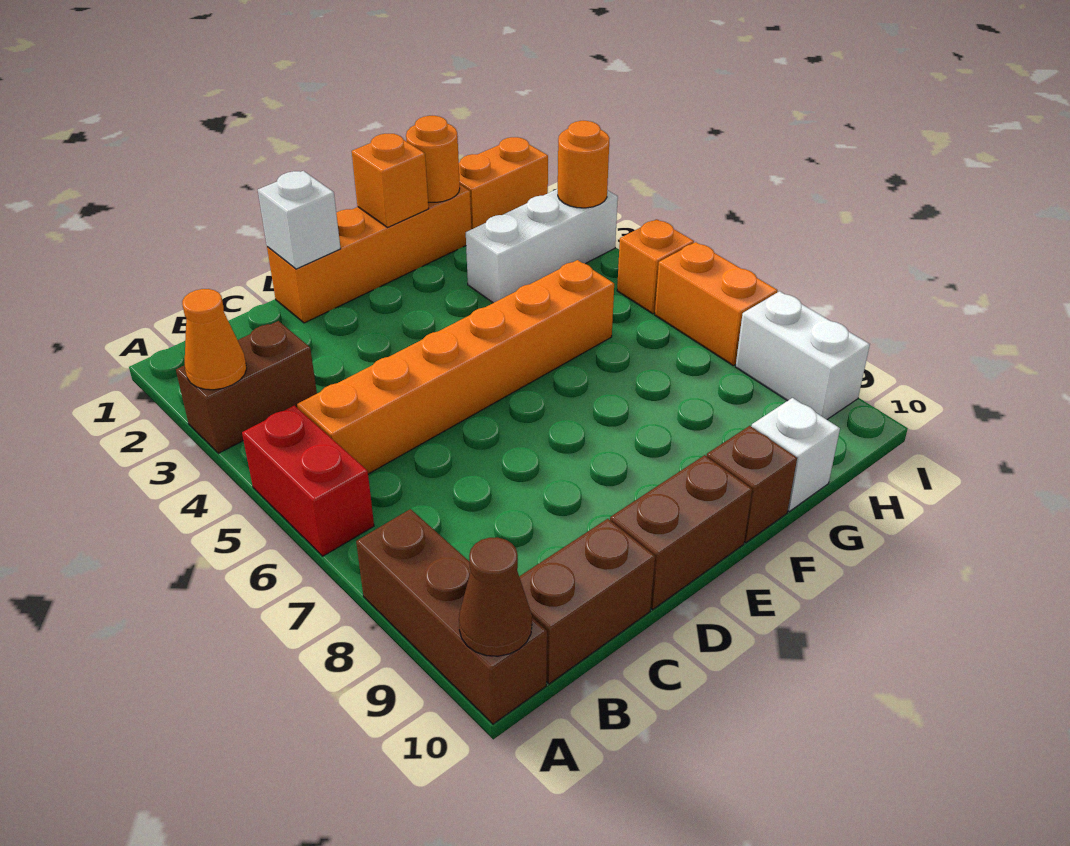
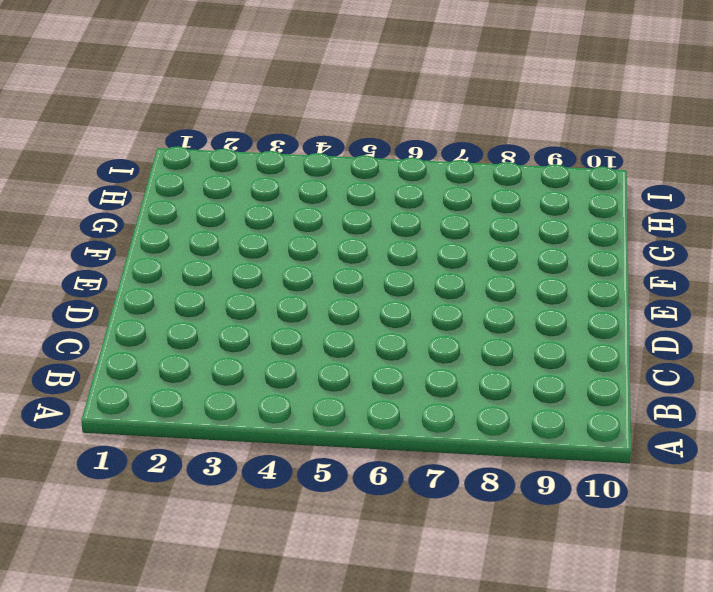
none -> brown brick A3:B3 level 1
none -> red brick A5:A6 level 1
none -> brown brick A8:A10 level 1

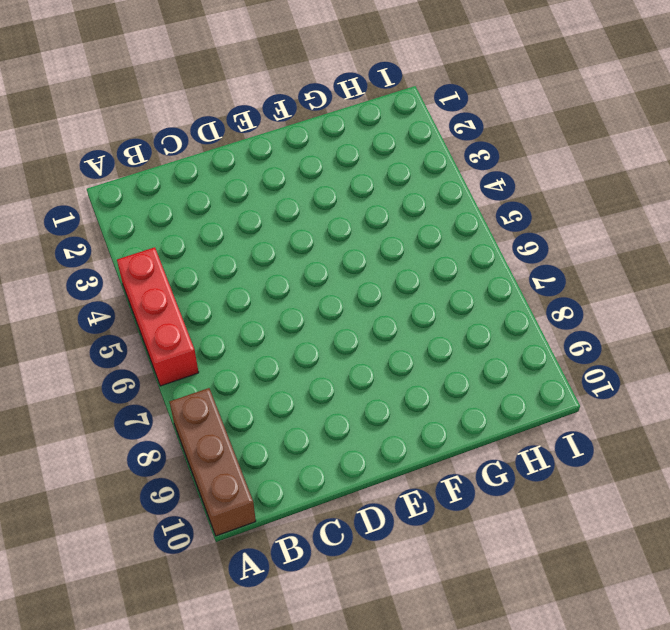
red brick A4:A6 level 1 -> red brick A5:A6 level 1
none -> brown brick A3:B3 level 1
none -> orange brick B5:G5 level 1
none -> brown brick B10:C10 level 1

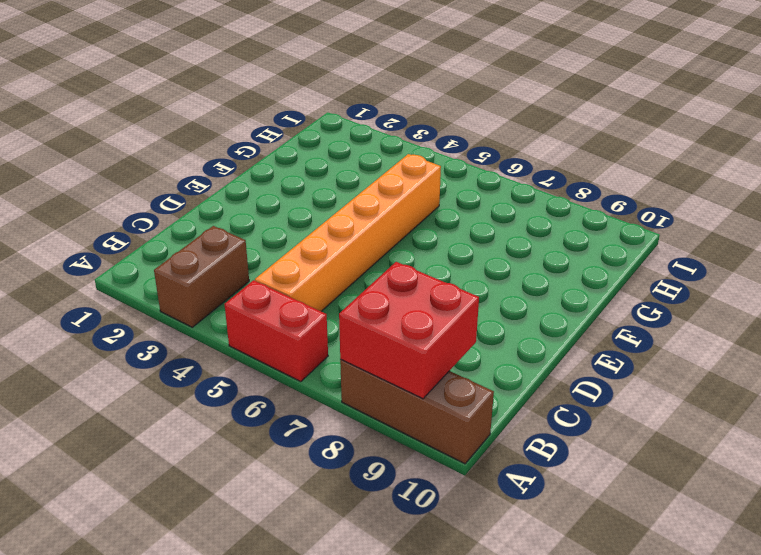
red brick A8:B9 level 2 -> none
none -> brown brick B10:C10 level 1
none -> orange brick D1:G1 level 1
none -> brown brick D10:E10 level 1

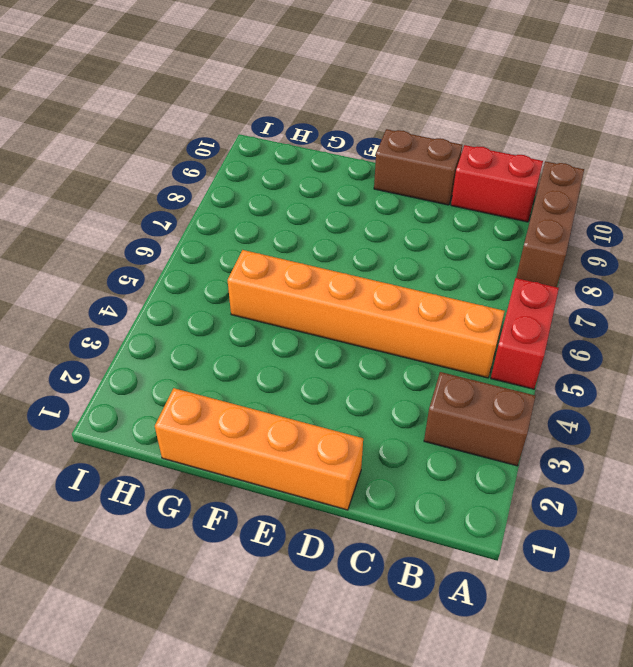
red brick B10:C10 level 1 -> brown brick B10:C10 level 1
none -> brown brick F10 level 1
none -> white brick G3:I3 level 1
none -> white brick G10 level 1

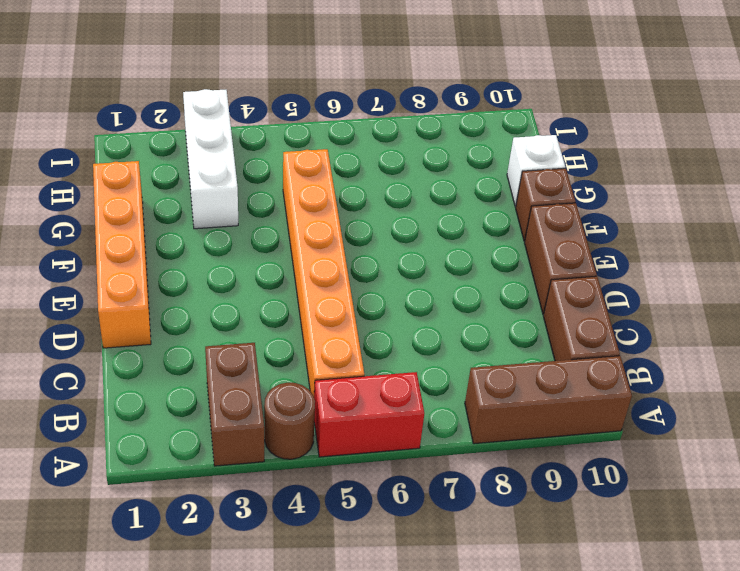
brown round brick A4 level 1 -> none
none -> orange brick H1:I1 level 1
none -> orange brick I5 level 1
none -> orange brick I6:I7 level 1

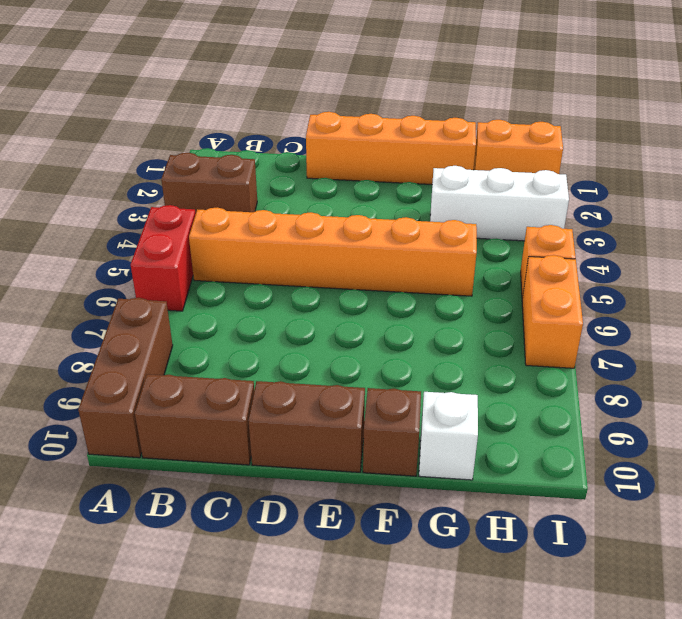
none -> white brick I8:I9 level 1
none -> orange cone A3 level 2
none -> brown cone A10 level 2

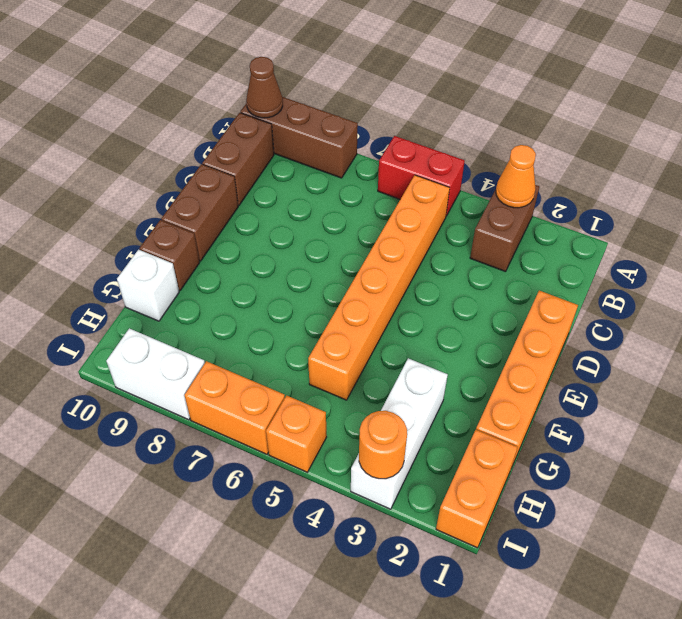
none -> white brick D1 level 2
none -> orange brick F1 level 2
none -> orange round brick G1 level 2

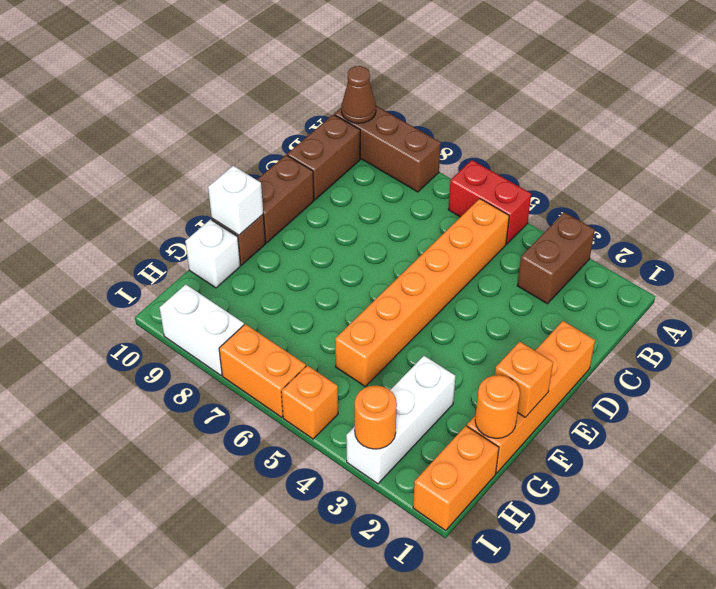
white brick F10 level 2 -> white brick D1 level 2
none -> orange cone A3 level 2

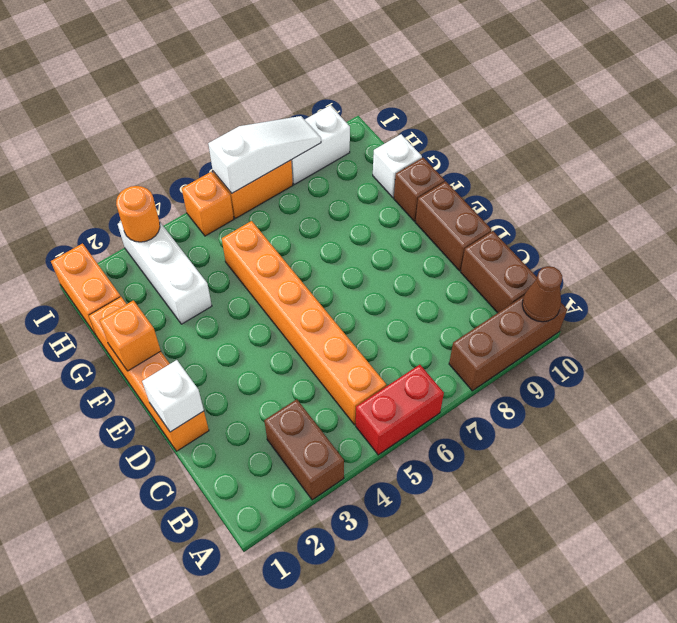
white slope I6:I8 level 2 top 6 -> none
none -> orange cone A3 level 2
none -> orange round brick G1 level 2

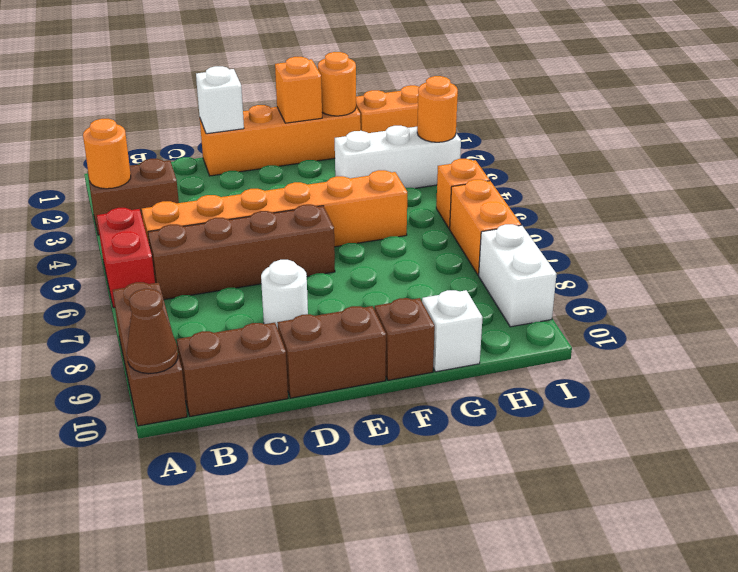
orange round brick A3 level 2 -> orange cone A3 level 2
brown brick B6:E6 level 1 -> none
white round brick D8 level 1 -> none

